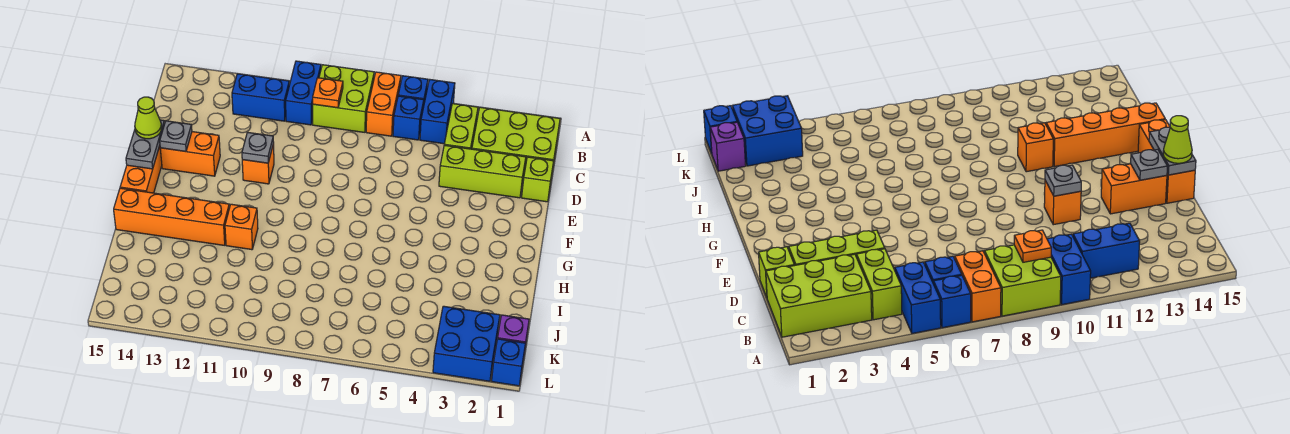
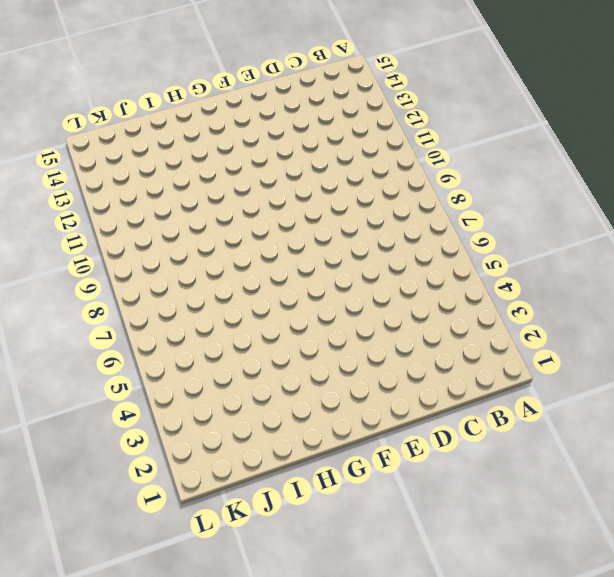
none -> blue brick A5:B5 level 1
none -> blue brick A6 level 1
none -> orange brick A7:B7 level 1

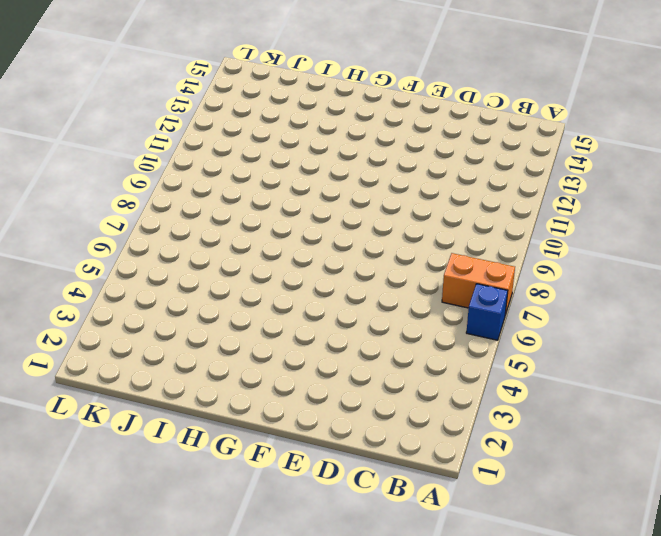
none -> blue brick A5:B5 level 1
none -> lime brick A8:B9 level 1
none -> blue brick A10:B10 level 1

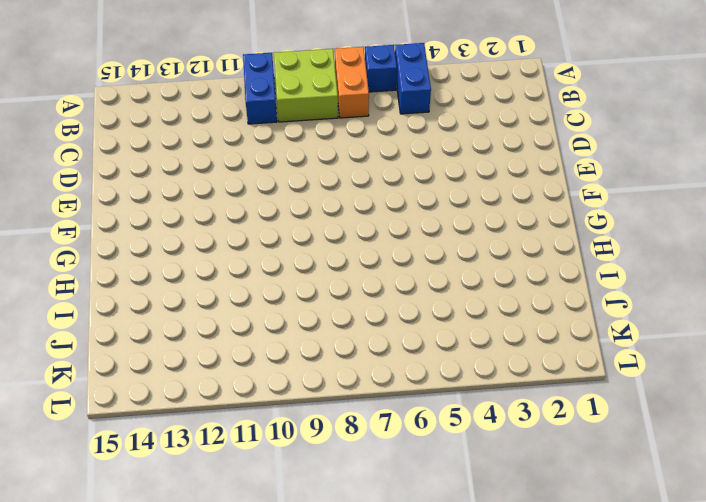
none -> lime brick B1:C3 level 1
none -> lime brick B4:C4 level 1
none -> blue brick B6 level 1

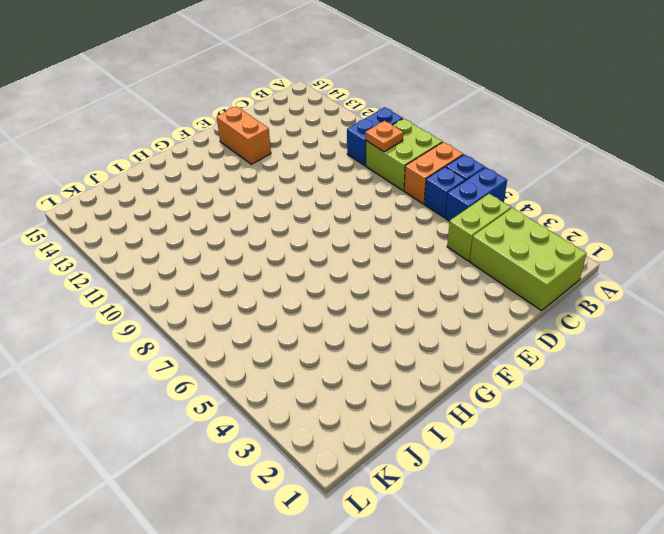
none -> blue brick B11:B12 level 1
none -> lime brick D1 level 1
none -> lime brick D2:D4 level 1

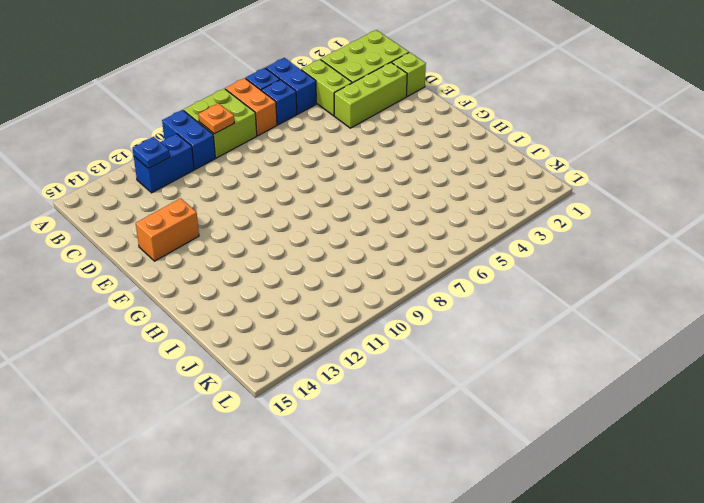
blue plate B12 level 2 -> none
none -> orange brick E11 level 1
none -> orange brick E15:G15 level 1
none -> orange brick H11 level 1

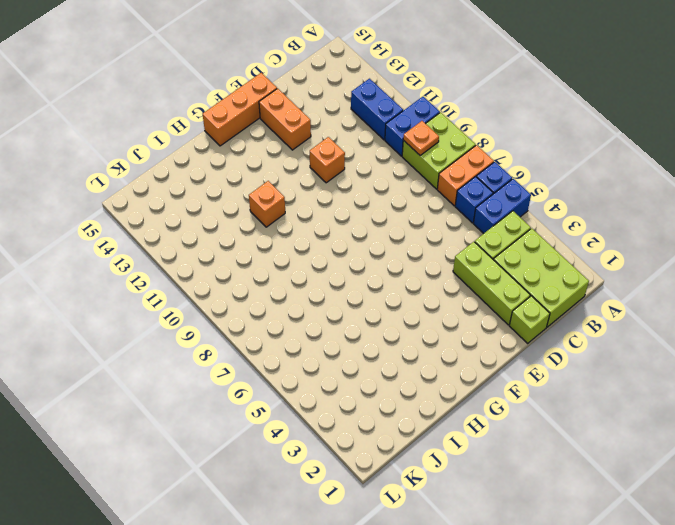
none -> orange brick H12:H15 level 1
none -> purple brick K1 level 1
none -> blue brick K2:L3 level 1

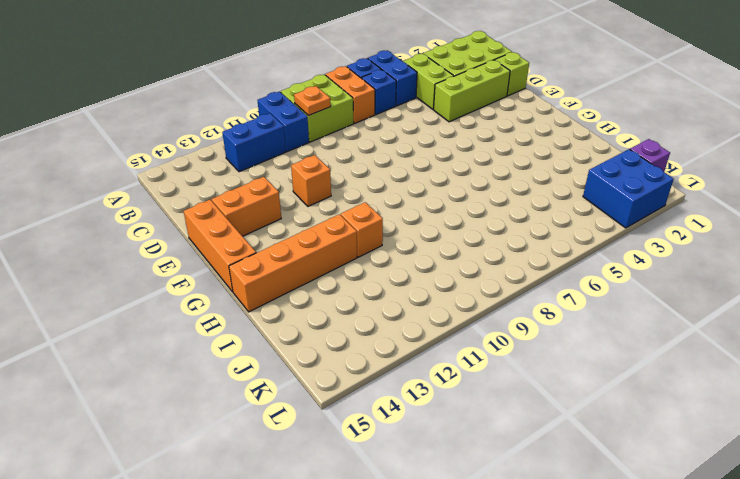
none -> blue brick L1 level 1
none -> grey plate E11 level 2
none -> grey plate E14 level 2

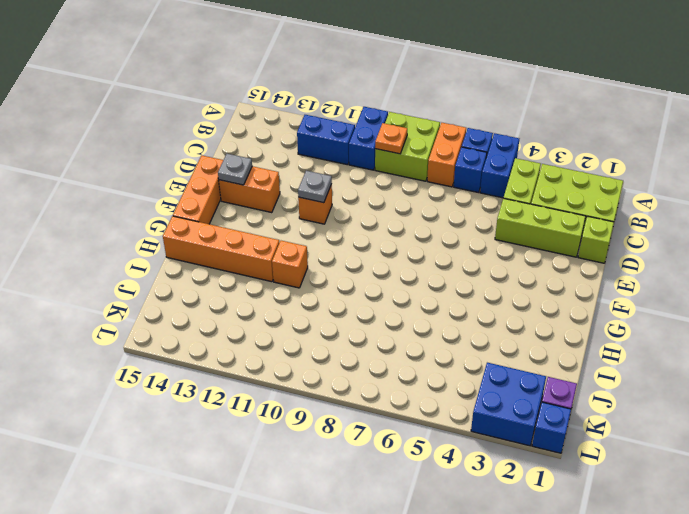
none -> grey plate E15:F15 level 2
none -> lime cone E15 level 3

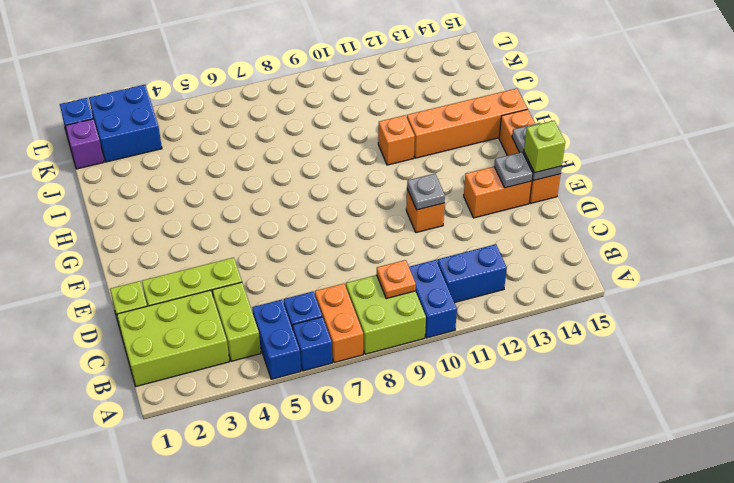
lime brick E15 level 3 -> lime cone E15 level 3

